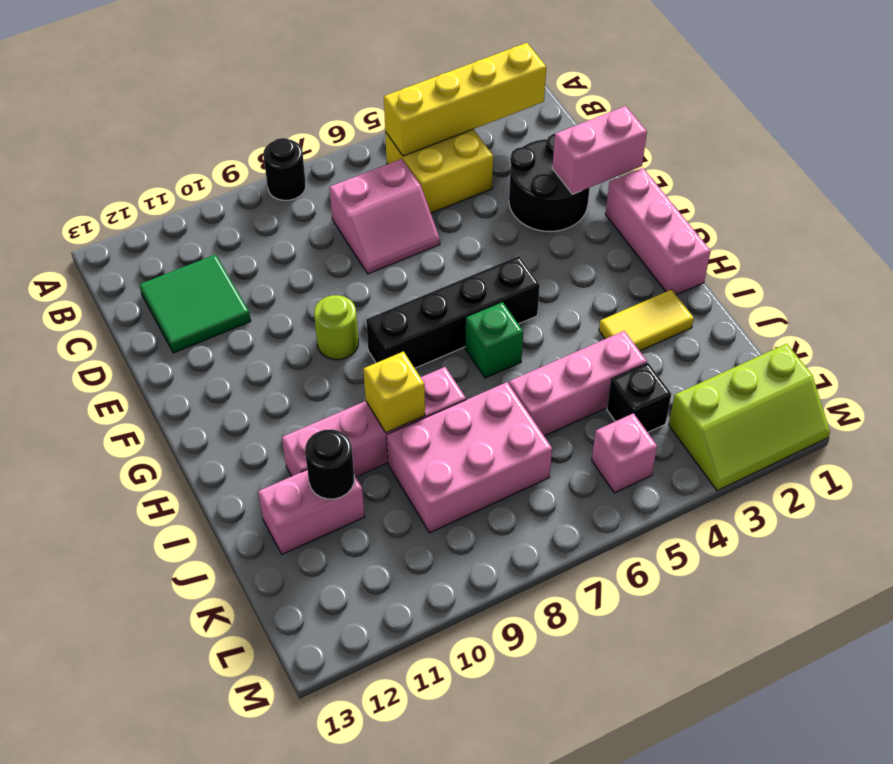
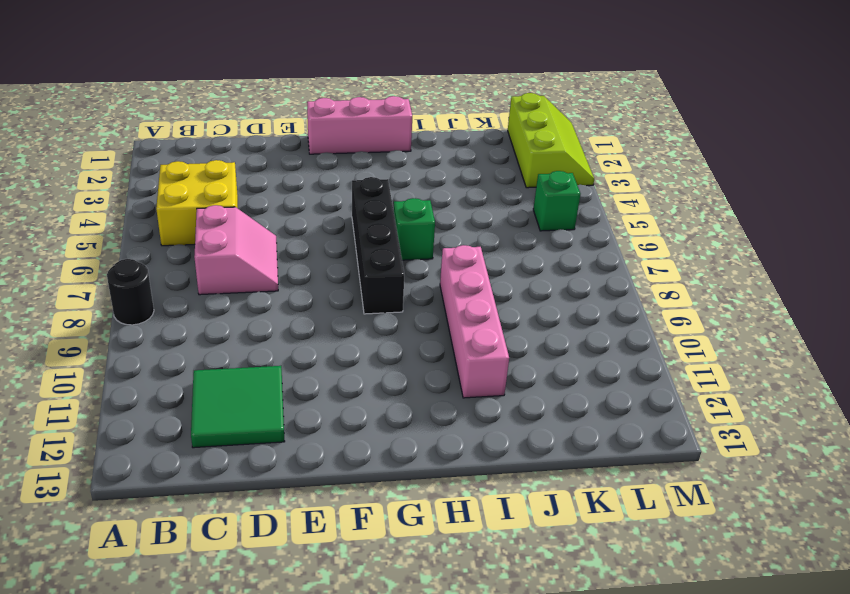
green brick L5 level 1 -> pink brick L5 level 1
none -> black round brick D2:E3 level 1
none -> lime round brick F9 level 1
none -> yellow tile I2:I3 level 1

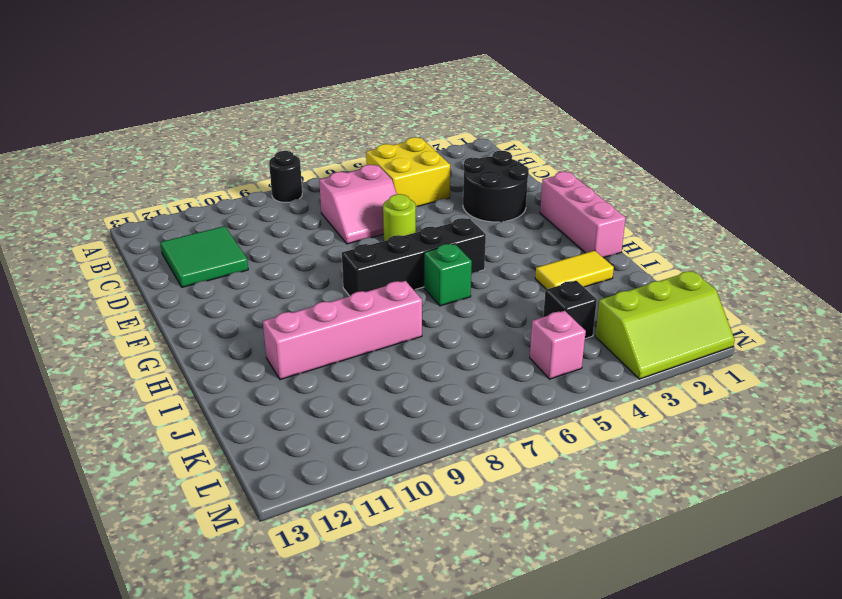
lime round brick E6 level 1 -> lime round brick F9 level 1
none -> pink brick J4:J6 level 1
none -> pink brick J7:K9 level 1
none -> pink brick J11:J12 level 1

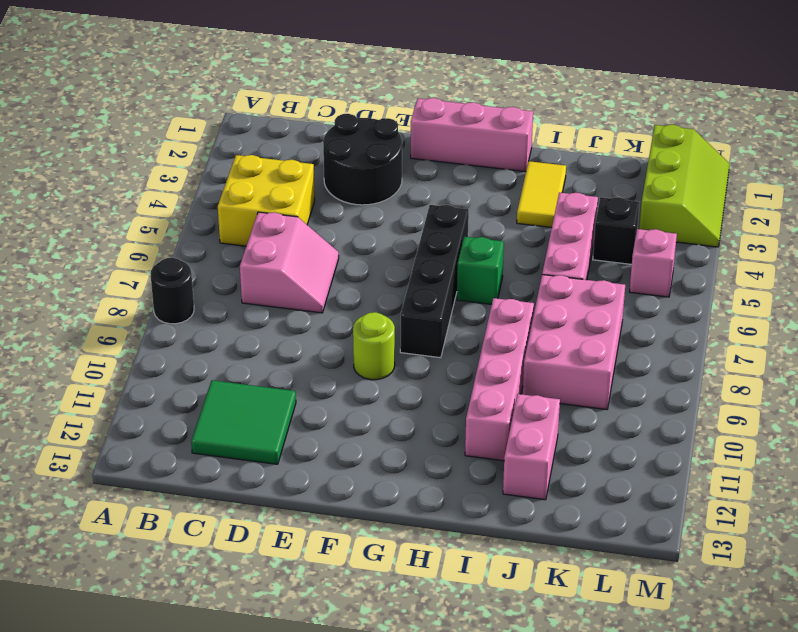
none -> yellow brick B2:B5 level 2
none -> pink brick E1:E2 level 2
none -> yellow brick I9 level 2

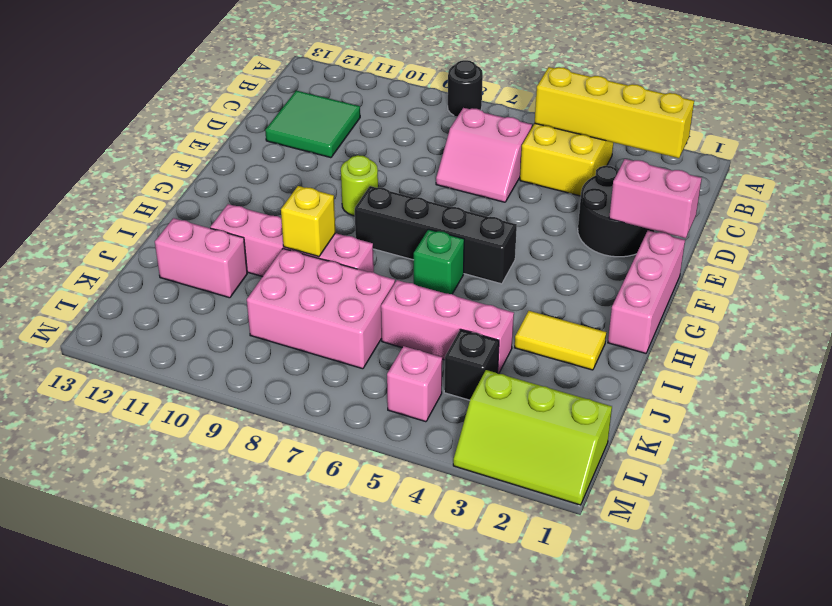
none -> black round brick J11 level 2

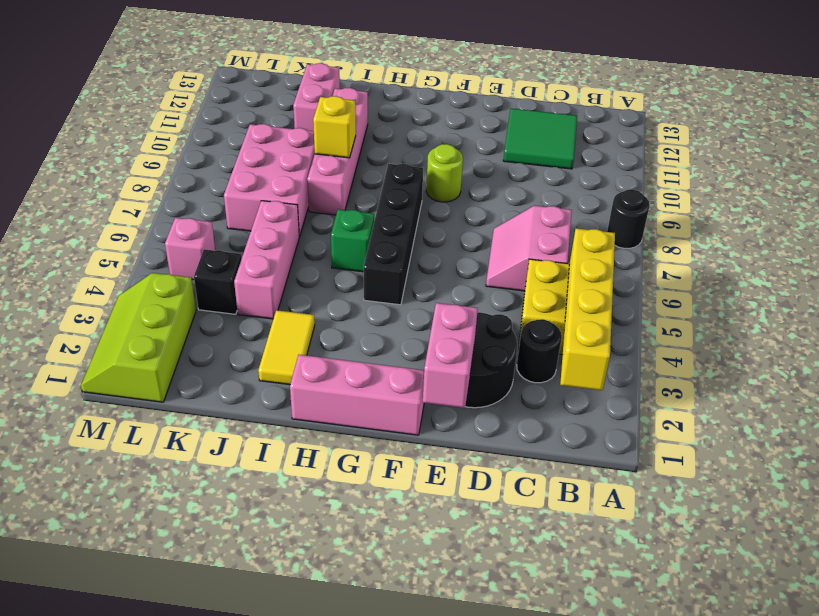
black round brick C3 level 1 -> black round brick J11 level 2

